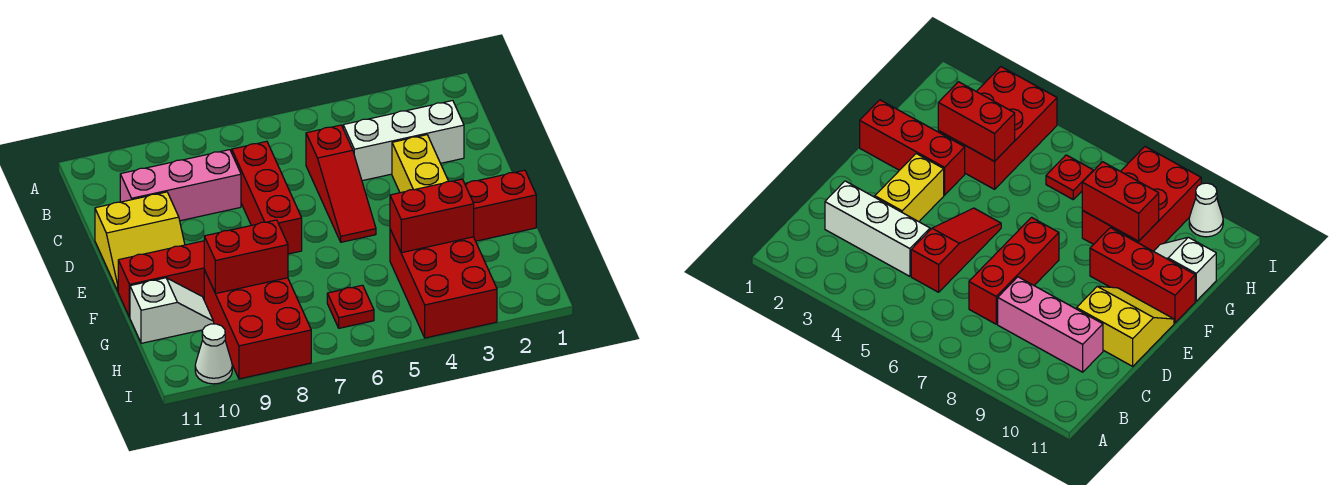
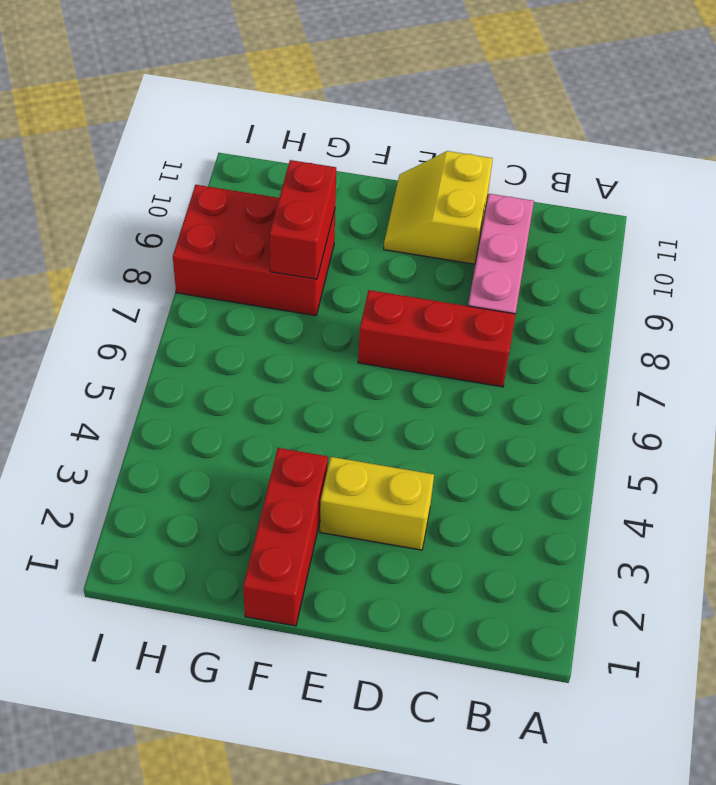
none -> white brick C2:C4 level 1
none -> red slope C5:E5 level 1 top C
none -> red brick F9:F11 level 1

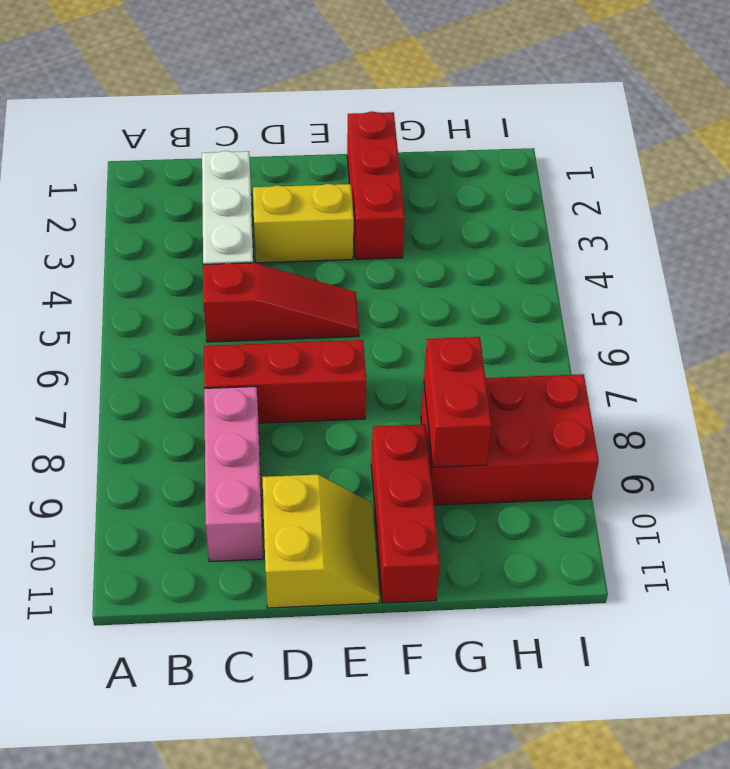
none -> red brick G3:I4 level 1
none -> white slope G10:G11 level 1 top 11
none -> red plate H6 level 1

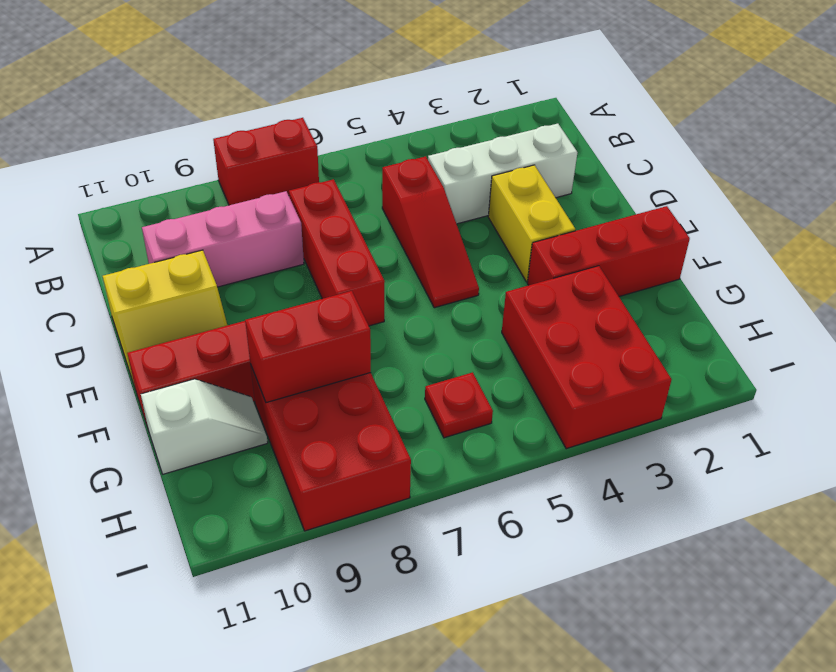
red brick A7:A8 level 1 -> red brick G3:G4 level 2
none -> white cone I10 level 1

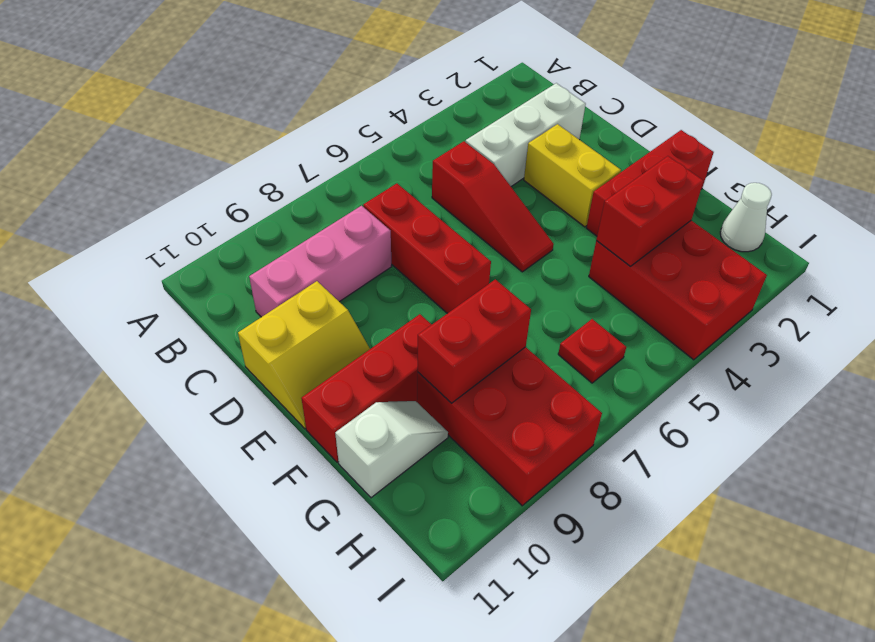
white cone H1 level 1 -> white cone I10 level 1

